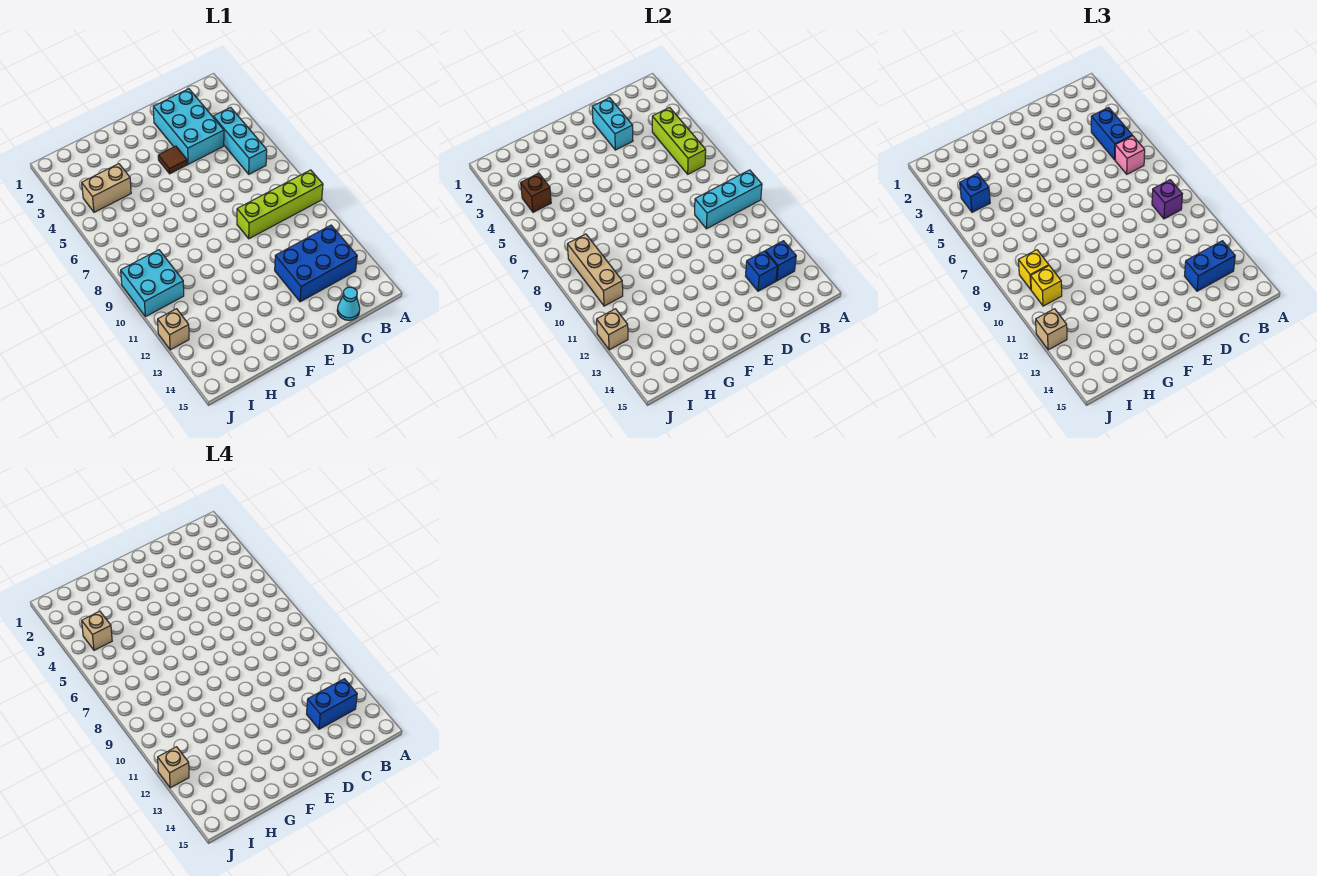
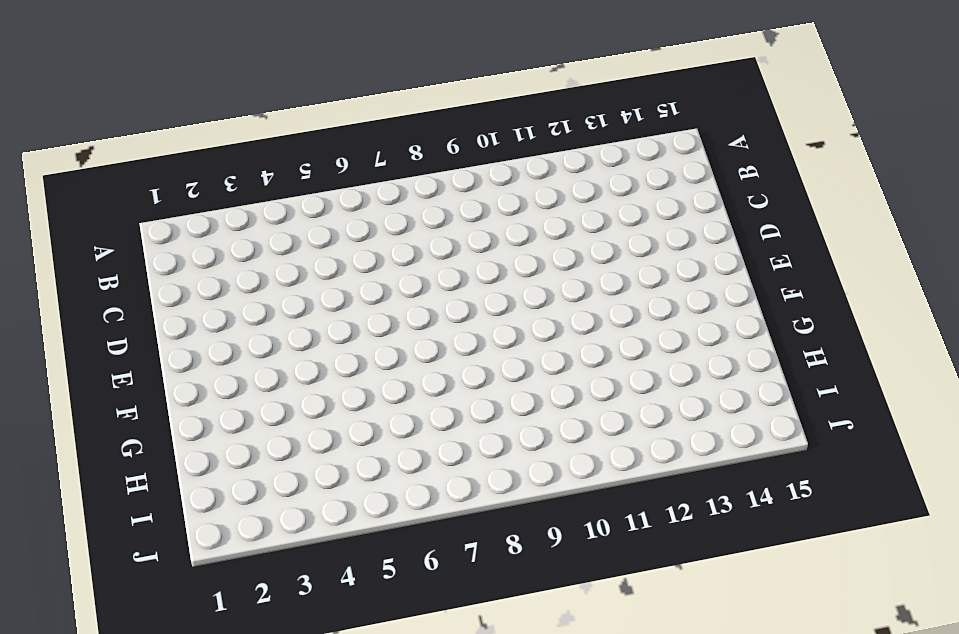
none -> lime brick A9:D9 level 1
none -> cyan brick B4:B6 level 1
none -> blue brick B12:D13 level 1

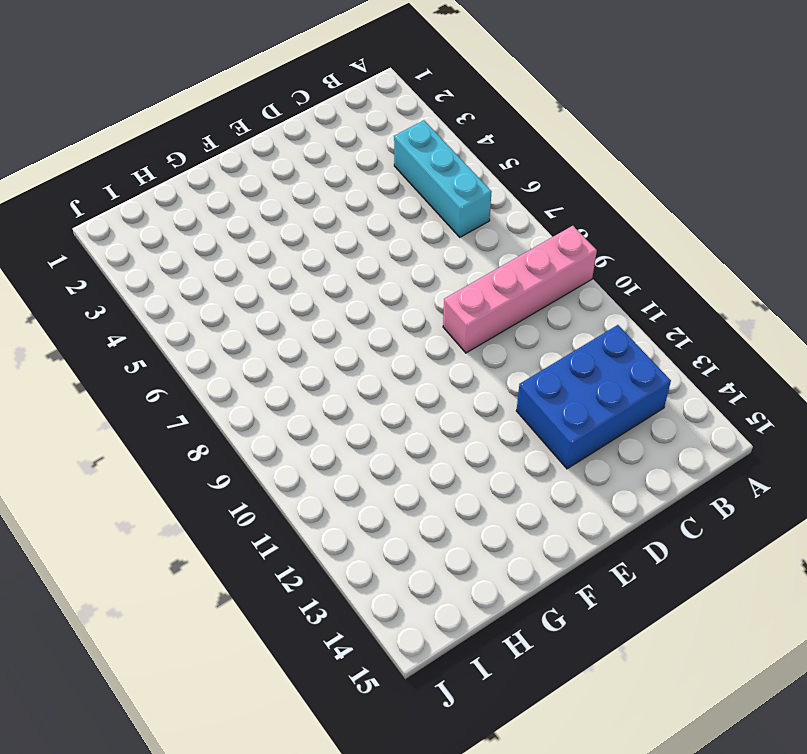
pink brick A9:D9 level 1 -> lime brick A9:D9 level 1
none -> cyan brick C2:D4 level 1
none -> cyan cone C15 level 1
none -> brown tile E4 level 1

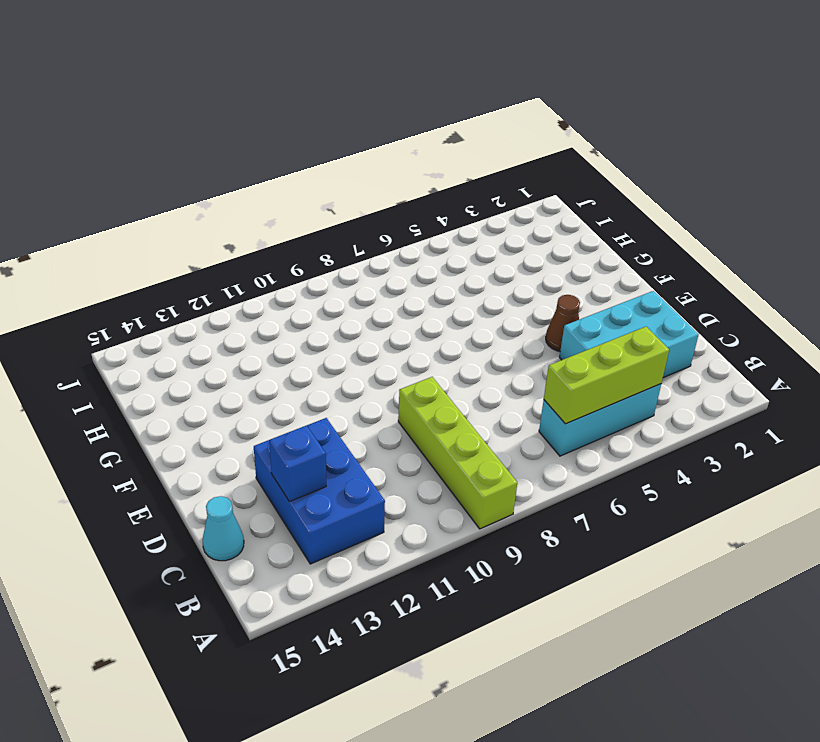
brown cone E4 level 1 -> brown tile E4 level 1
none -> tan brick H4:I4 level 1
none -> cyan brick I9:J10 level 1
none -> tan brick J12 level 1

